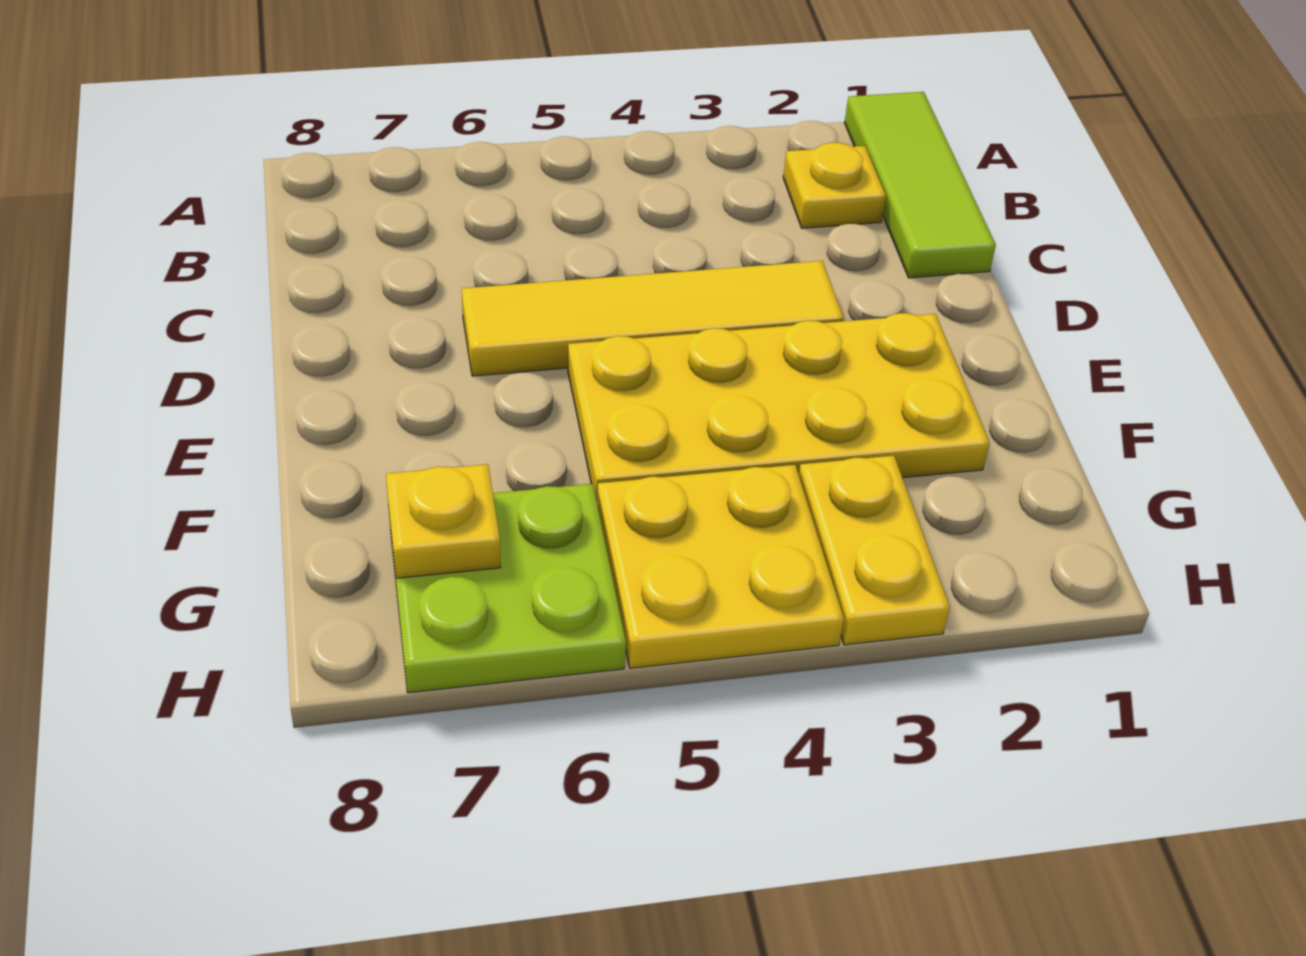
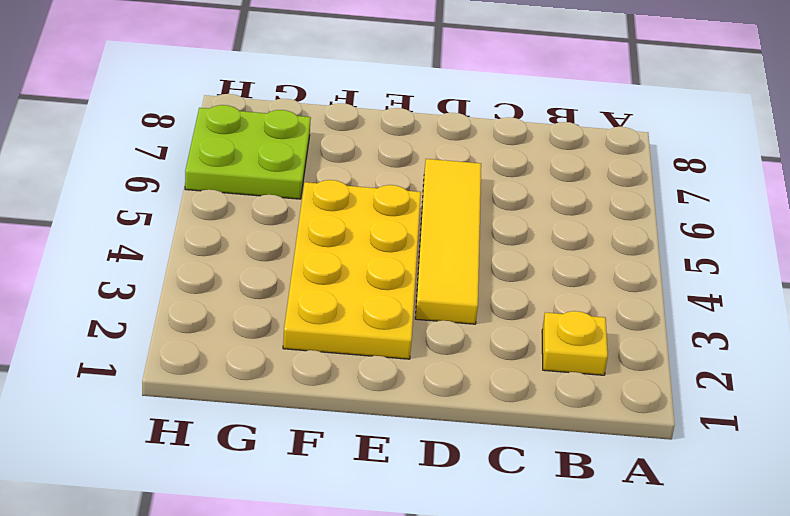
none -> lime tile A1:C1 level 1
none -> yellow plate G3:H3 level 1

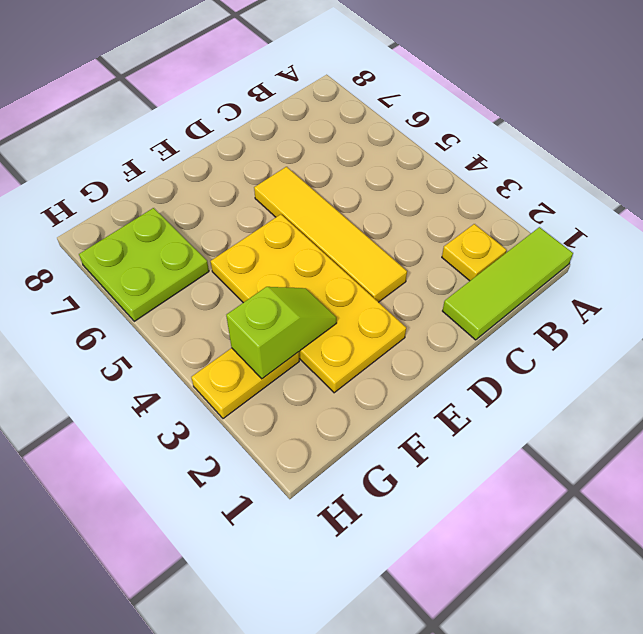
lime slope F3:G3 level 2 top G -> none
none -> yellow plate G4:H5 level 1
none -> yellow plate G7 level 2

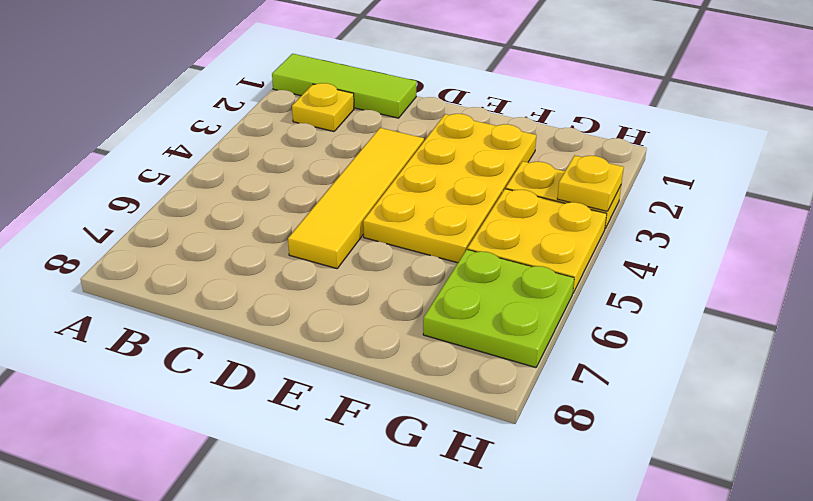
yellow plate H3 level 2 -> yellow plate G7 level 2

